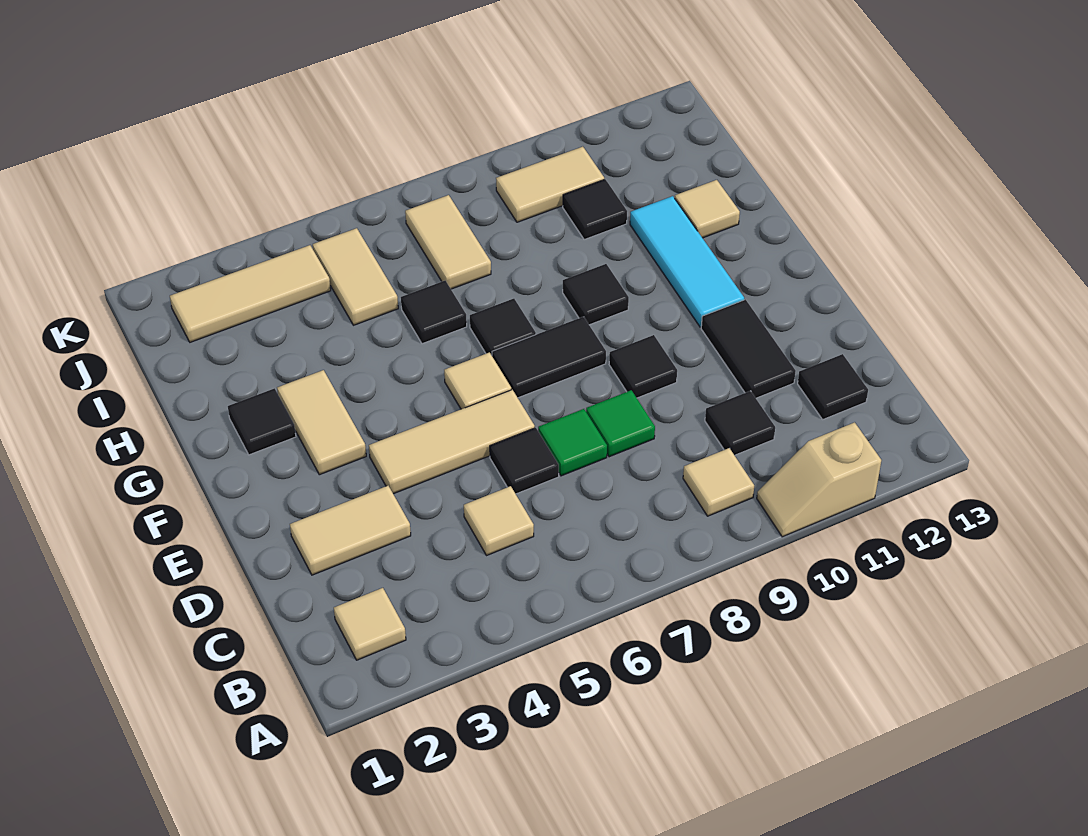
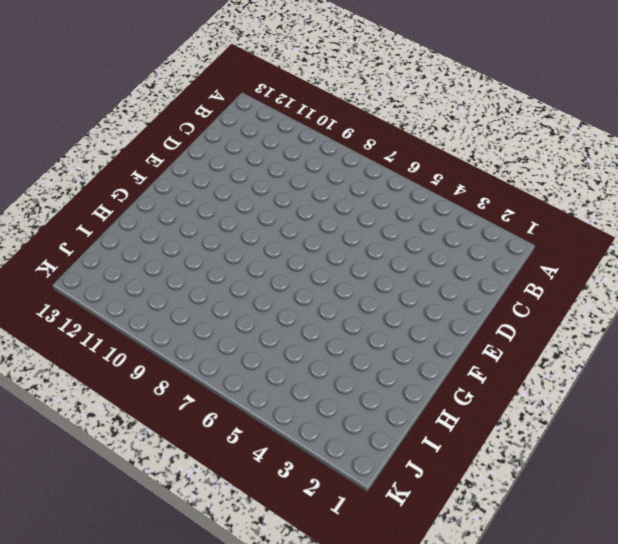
none -> tan slope A10:A11 level 1 top 11
none -> tan tile B2 level 1
none -> tan tile B9 level 1

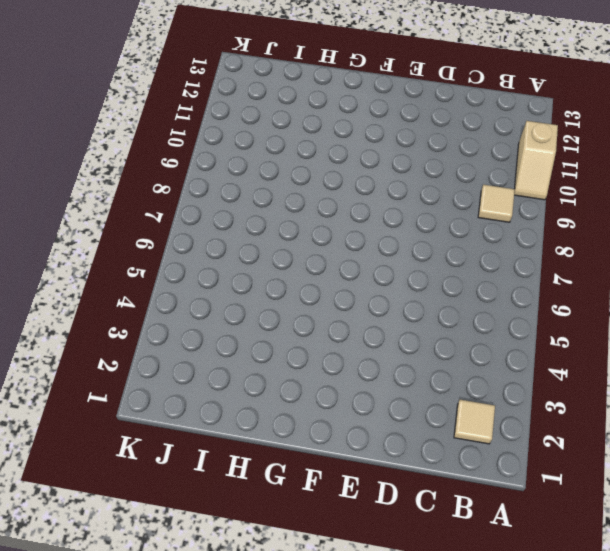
none -> tan tile C5 level 1
none -> black tile C10 level 1
none -> black tile C12 level 1

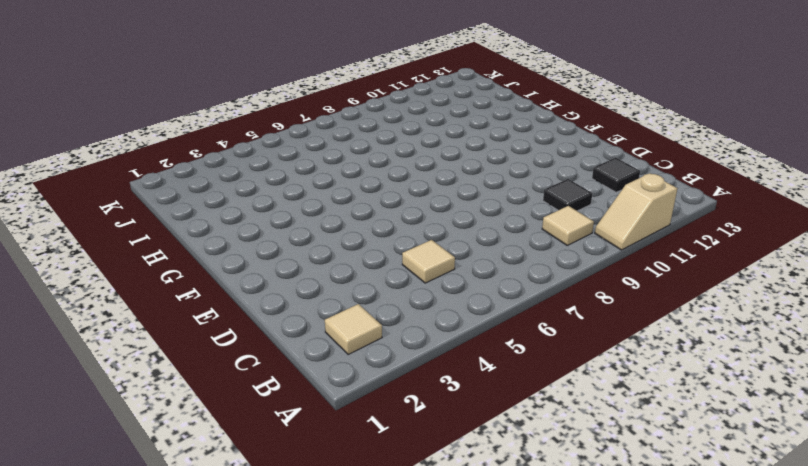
none -> tan tile D2:D3 level 1
none -> black tile D6 level 1
none -> green tile D7 level 1

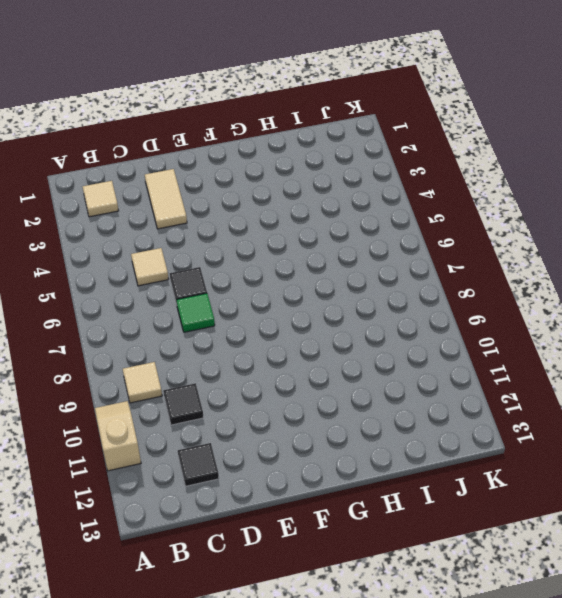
none -> green tile D8 level 1
none -> black tile D11:E11 level 1
none -> tan tile E4:E6 level 1

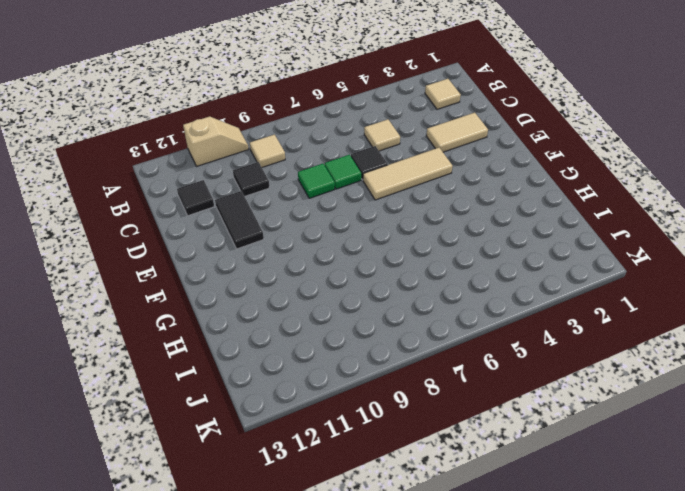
none -> black tile E9 level 1
none -> tan tile F3:G3 level 1
none -> tan tile F6 level 1

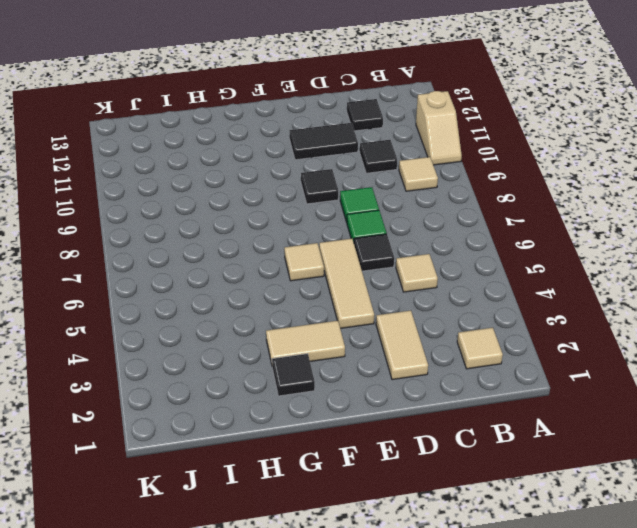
none -> black tile F7:F8 level 1
none -> cyan tile F11:H11 level 1
none -> black tile G7 level 1

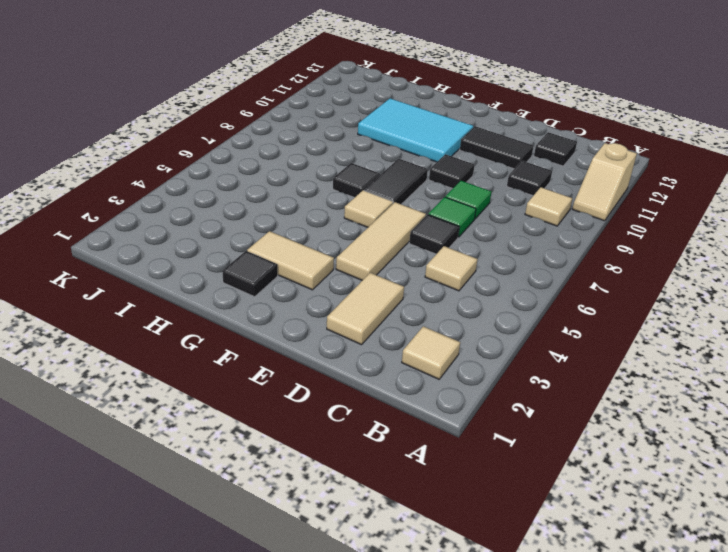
cyan tile F10:H11 level 1 -> cyan tile F11:H11 level 1
none -> black tile G9 level 1
none -> black tile H6 level 1
none -> tan tile H12 level 1

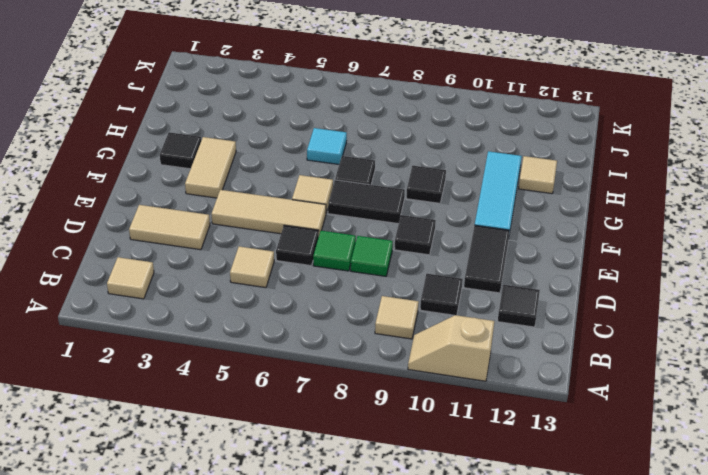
cyan tile H6 level 1 -> black tile H6 level 1
none -> tan tile I5:J5 level 1
none -> tan tile I7:J7 level 1
none -> black tile I10 level 1

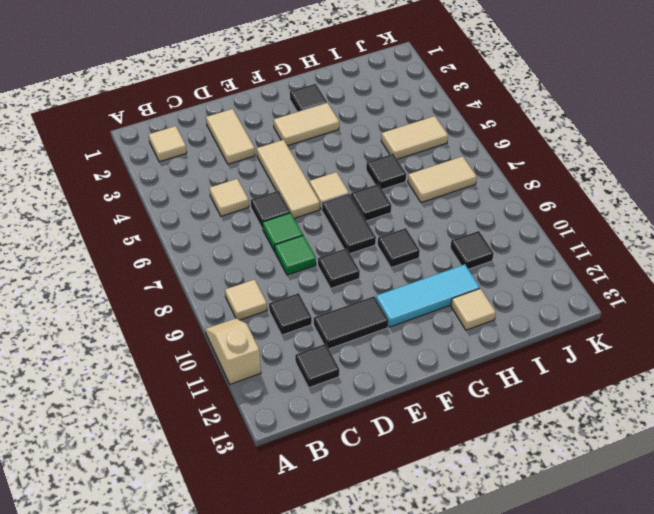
none -> tan tile J2:J4 level 1
none -> tan tile J9:J10 level 1

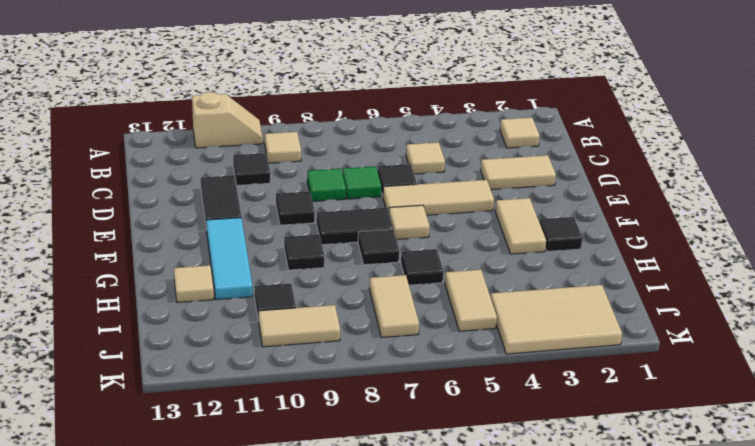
tan tile J2:K4 level 1 -> tan tile J2:J4 level 1
none -> black tile C12 level 1

